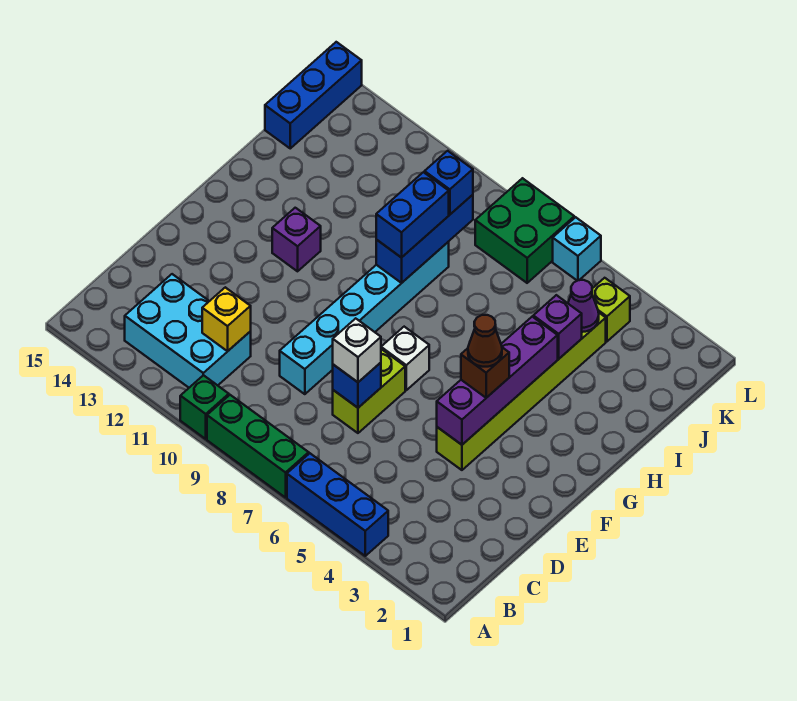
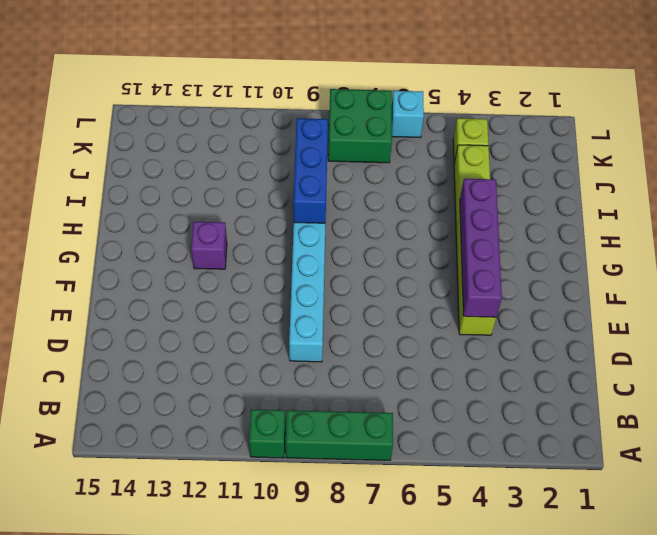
none -> blue brick A4:A6 level 1
none -> cyan brick B11:C13 level 1
none -> lime brick D7:E7 level 1

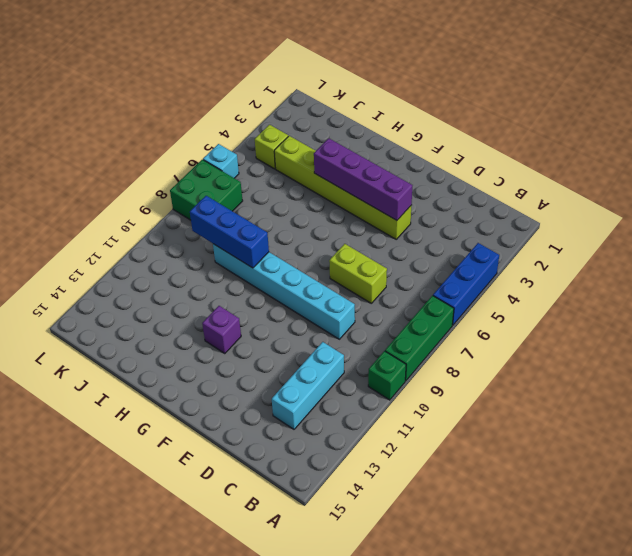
cyan brick C11:C13 level 1 -> cyan brick B11:C13 level 1
none -> white brick F7 level 1
none -> blue brick J15:L15 level 1
none -> yellow brick C11 level 2

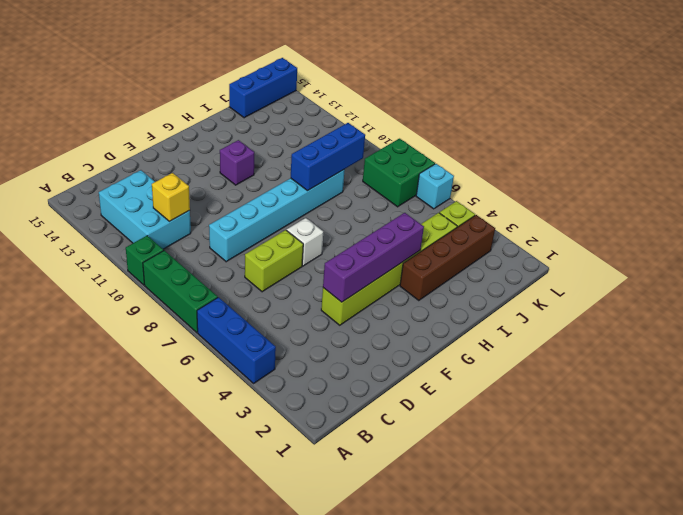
brown brick H3:K3 level 1 -> none
none -> blue brick D7 level 2
none -> purple brick I4 level 2
none -> purple cone J4 level 2

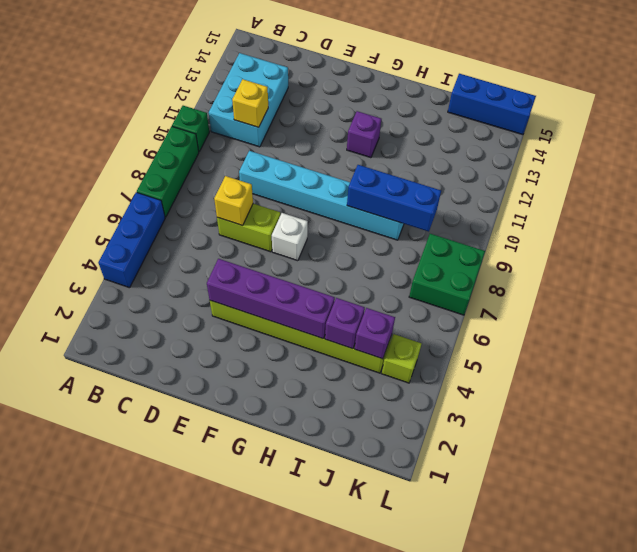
yellow brick D7 level 2 -> blue brick D7 level 2
purple brick J4 level 2 -> purple cone J4 level 2
none -> cyan brick L6 level 1
none -> white brick D7 level 3
none -> brown brick F4 level 3

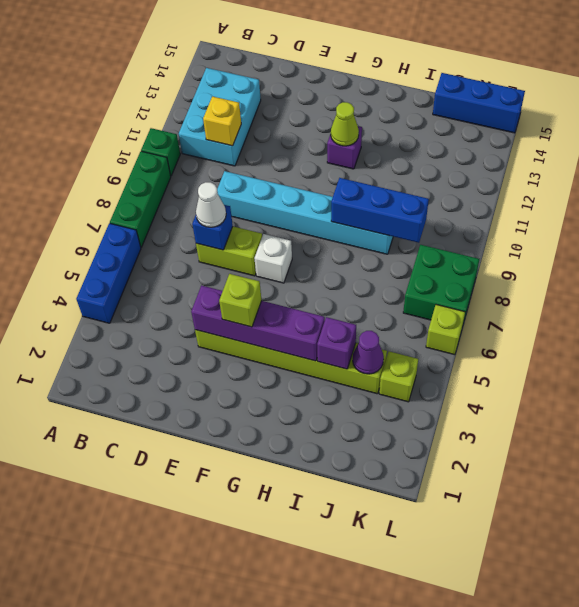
white cone D7 level 3 -> white brick D7 level 3
lime brick F4 level 3 -> brown brick F4 level 3
lime cone G12 level 2 -> none
lime brick L6 level 1 -> cyan brick L6 level 1
none -> blue brick H9:I9 level 3
none -> blue brick J9 level 3
none -> brown cone F4 level 4

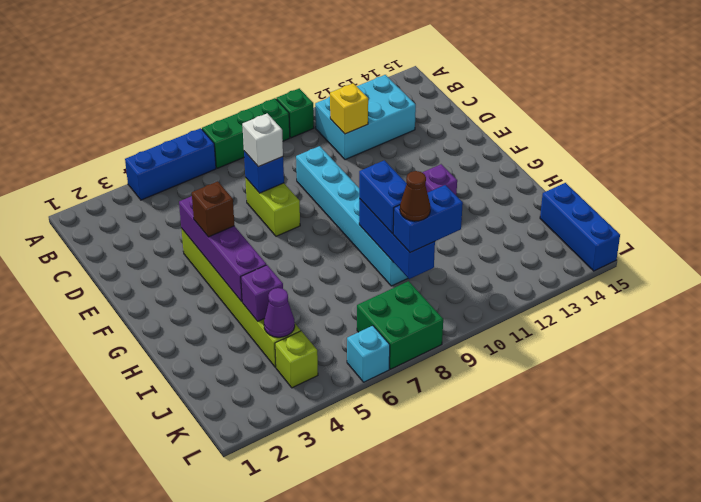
blue brick J9:J10 level 3 -> blue brick J9 level 3
brown cone J9 level 4 -> brown cone F4 level 4
none -> white brick F7 level 1

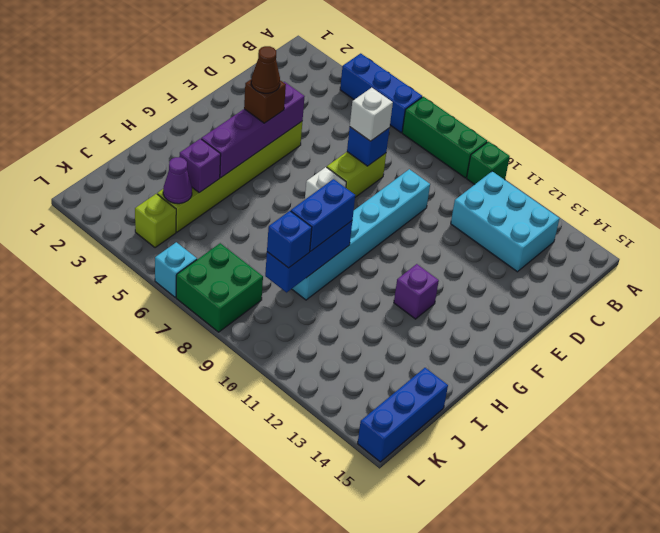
none -> yellow brick C11 level 2

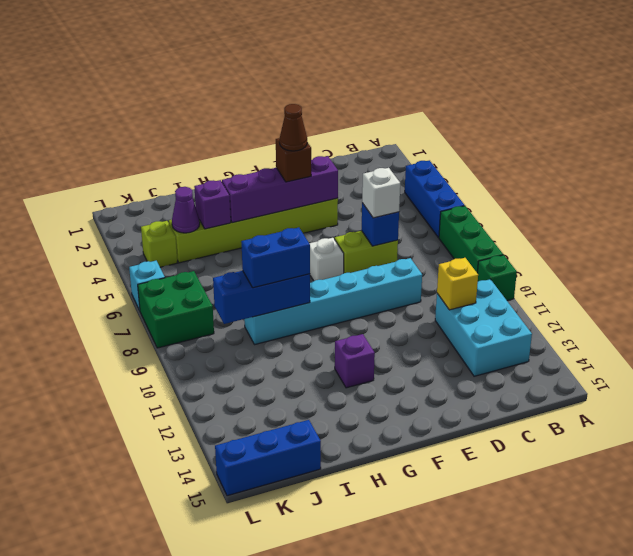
none -> blue brick J9 level 3

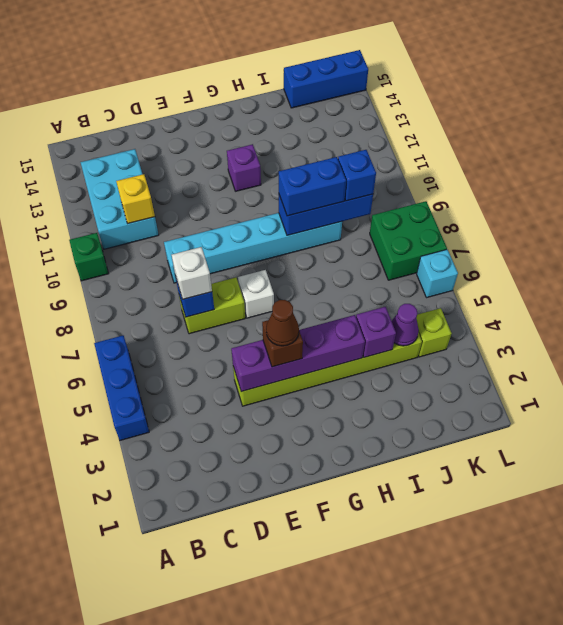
none -> green brick A7:A9 level 1

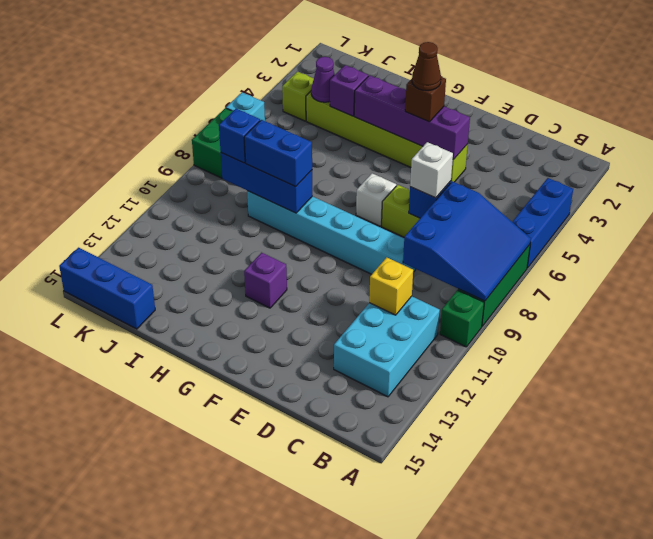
blue slope A7:C9 level 2 top C -> none

